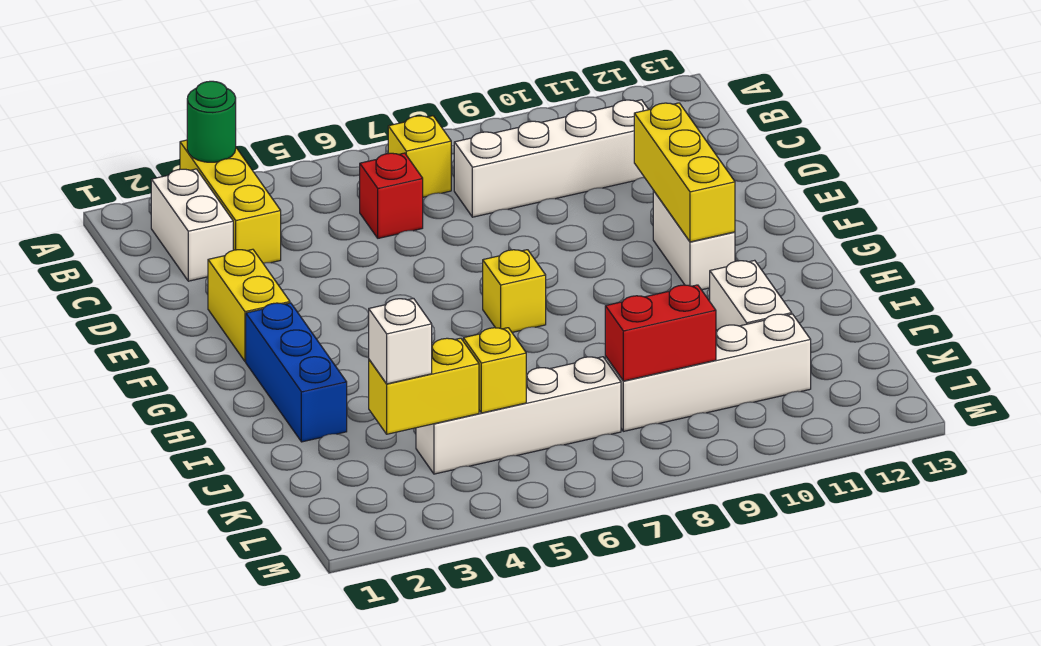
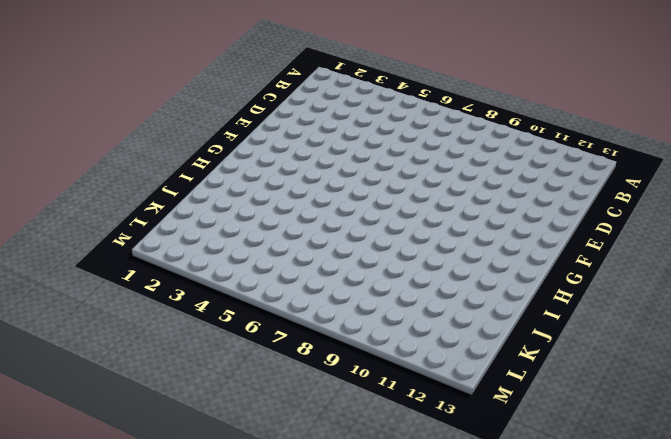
none -> yellow brick A3:C3 level 1
none -> white brick B2:C2 level 1
none -> yellow brick B7 level 1

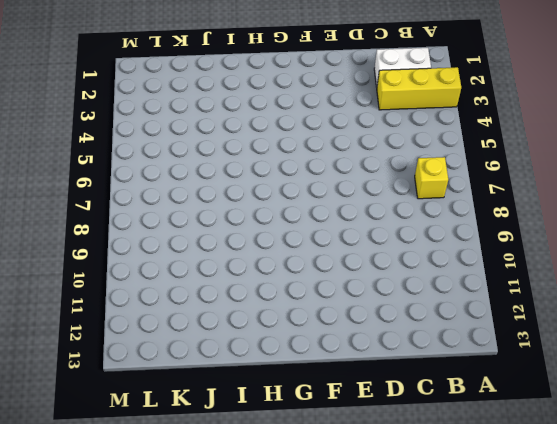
none -> red brick C6 level 1
none -> white brick C8:C11 level 1
none -> yellow brick E2:F2 level 1

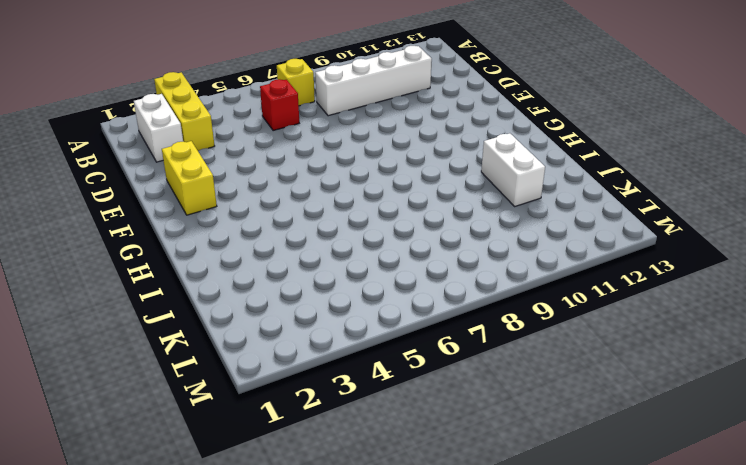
none -> white brick F11:G11 level 1
none -> blue brick G2:I2 level 1
none -> yellow brick G7 level 1

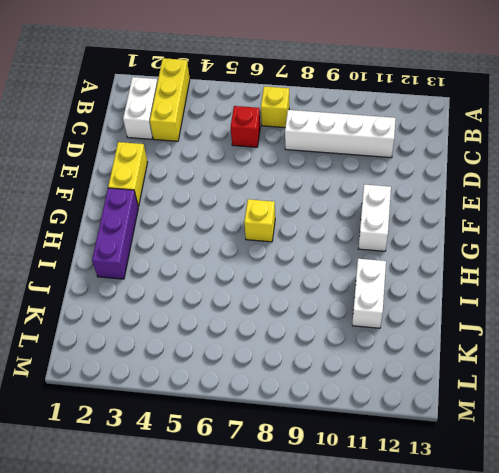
purple brick G2:I2 level 1 -> blue brick G2:I2 level 1
none -> white brick K4:K7 level 1
none -> white brick K8:K11 level 1
none -> green round brick A3 level 2

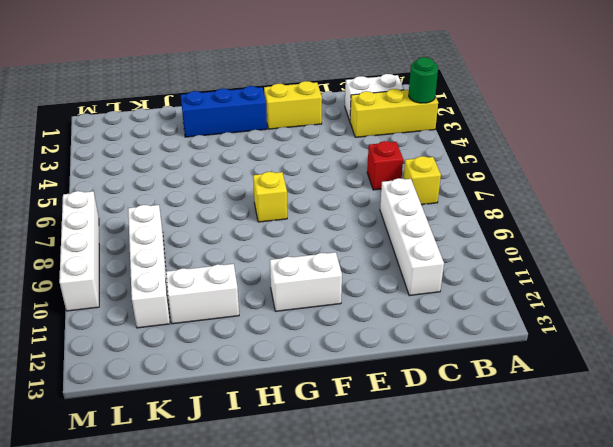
white brick M7:M10 level 1 -> white brick K4:K7 level 1
none -> yellow brick E11:G11 level 2
none -> yellow brick K3:K4 level 2
none -> yellow brick K5 level 2

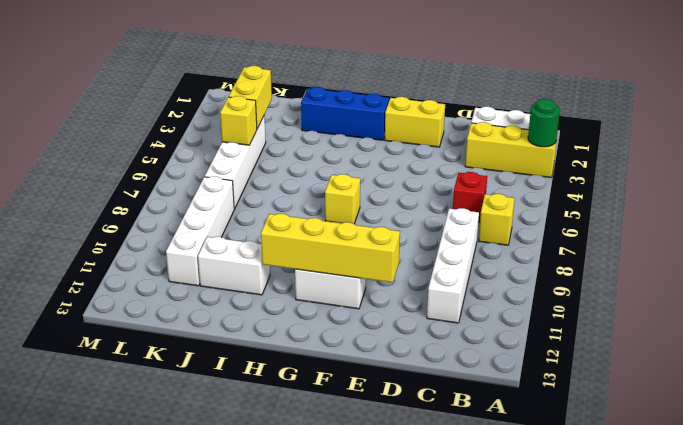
yellow brick E11:H11 level 2 -> yellow brick E11:G11 level 2
none -> red brick K8:K9 level 2
none -> white brick K3 level 3

